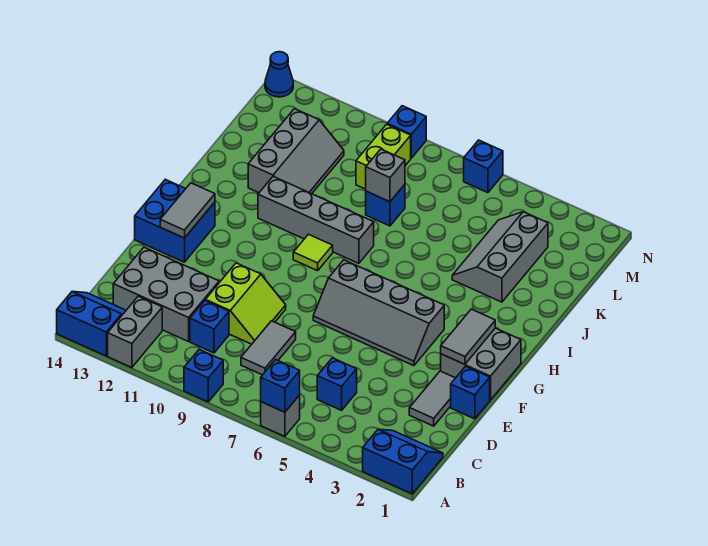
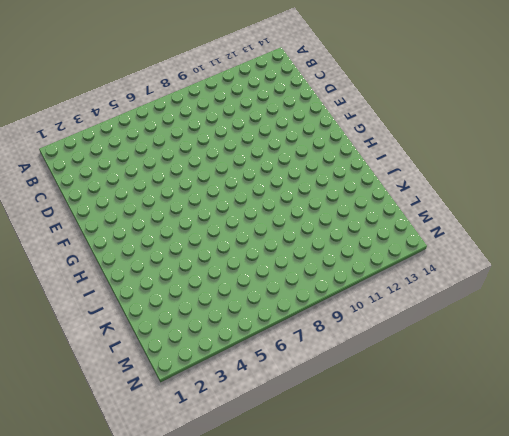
none -> blue slope A1:B2 level 1 top A
none -> grey brick A6 level 1
none -> blue brick A9 level 1

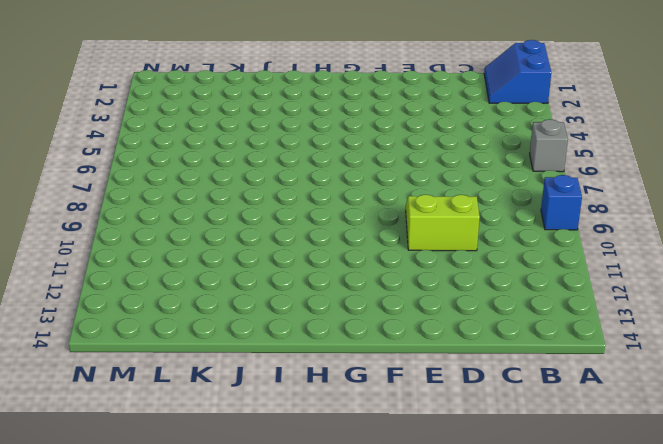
none -> grey brick A12:B12 level 1
none -> blue slope A13:B14 level 1 top A
none -> blue brick C5 level 1

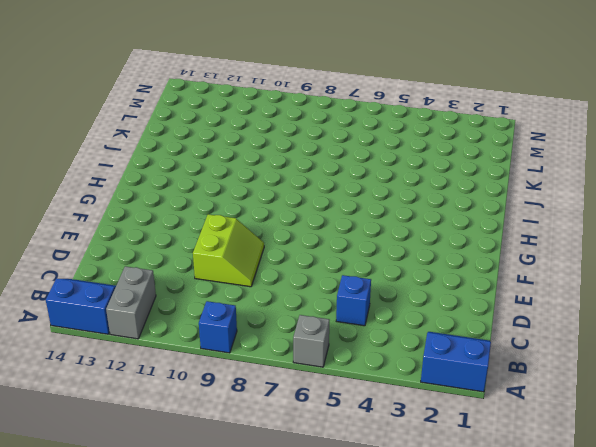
none -> grey tile C8:D8 level 1
none -> blue brick C10 level 1
none -> grey brick C11:D13 level 1

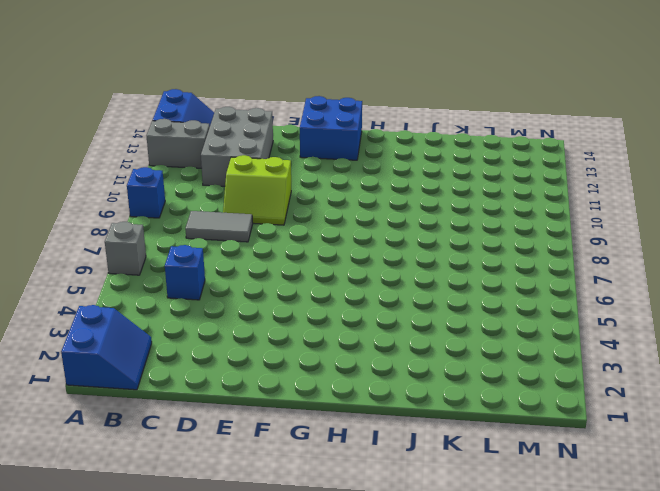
none -> blue brick C10 level 1
none -> grey tile D2:E2 level 1
none -> blue brick E1 level 1

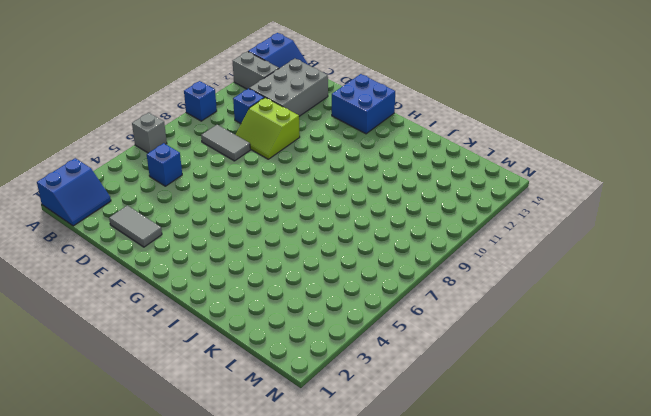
none -> blue brick E1 level 1
none -> grey brick F1:G2 level 1
none -> grey slope F4:G7 level 1 top G

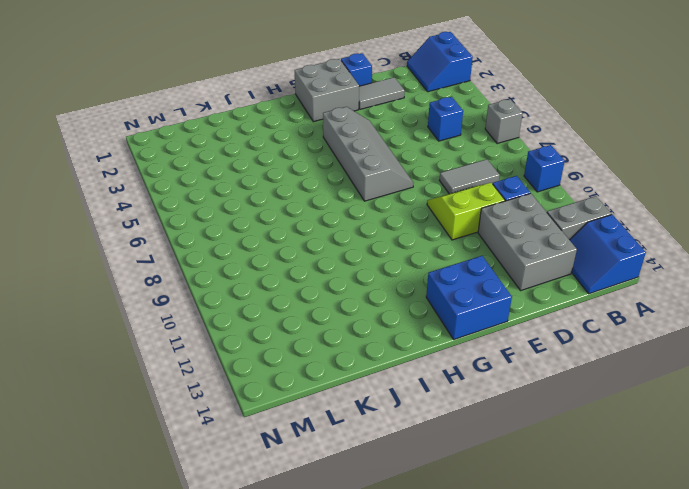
none -> lime tile H9 level 1
none -> grey brick I8:I11 level 1
none -> grey slope J3:L4 level 1 top 3

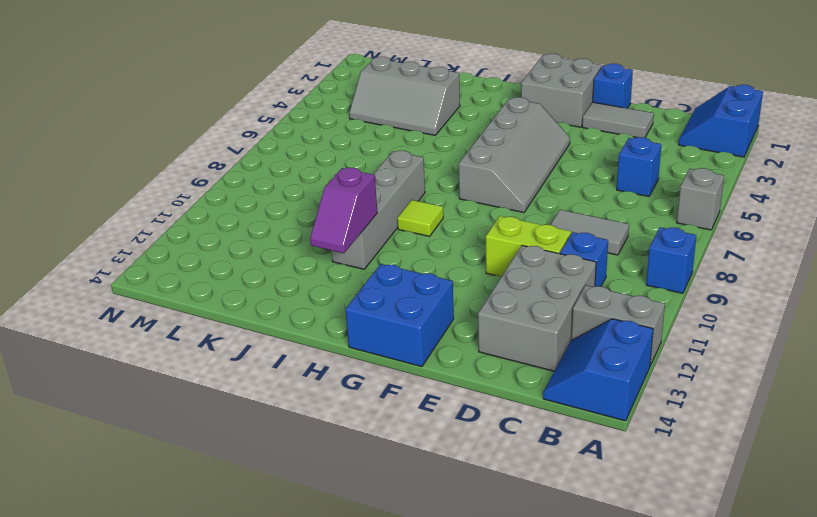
purple slope I11:I12 level 2 top 11 -> none
none -> grey slope J11:L12 level 1 top 12
none -> blue brick K8 level 1
none -> lime brick L9:M9 level 1

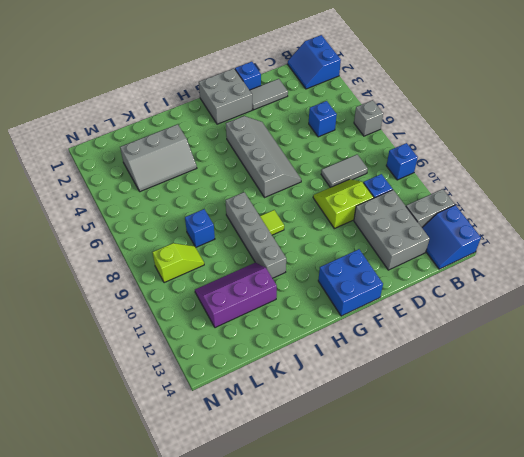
purple slope J11:L12 level 1 top 12 -> grey slope J11:L12 level 1 top 12
lime slope L9:M9 level 1 top M -> lime brick L9:M9 level 1
none -> blue brick N6 level 1
none -> blue brick N9 level 1
none -> blue cone N14 level 1

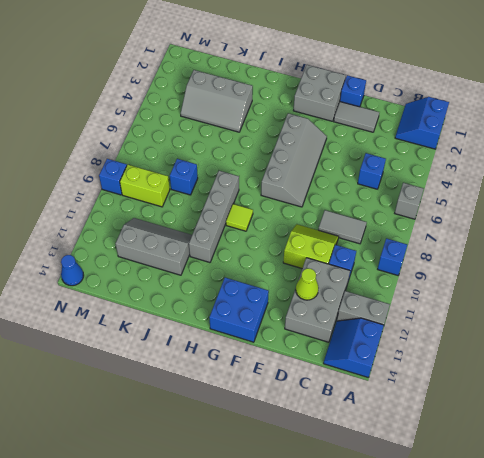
lime cone D12 level 2 -> none
none -> blue brick N6 level 1
none -> blue brick A6 level 2
none -> grey tile F2:G2 level 2

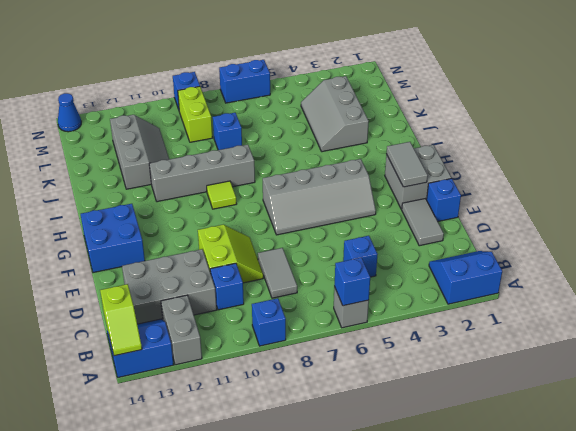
lime slope A14:B14 level 2 top B -> none
blue brick N6:N7 level 1 -> blue brick N6 level 1
none -> grey tile F13:G13 level 2
none -> grey brick K8 level 2

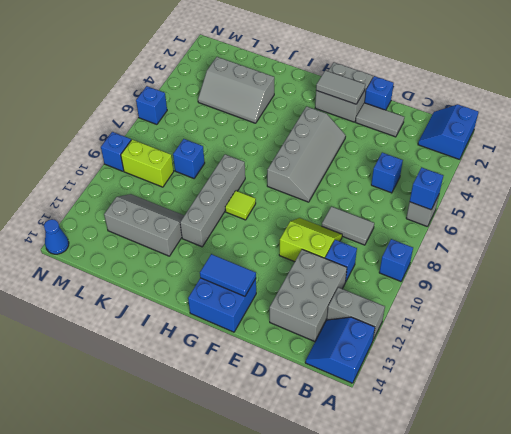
blue tile F13:G13 level 2 -> grey tile F13:G13 level 2
none -> grey brick K8 level 2

